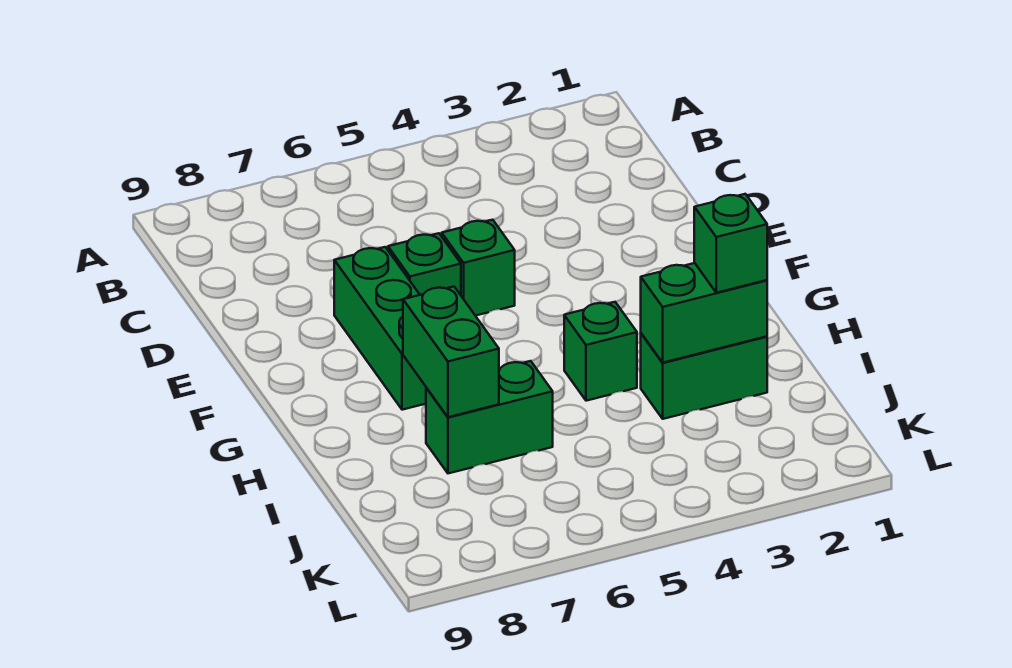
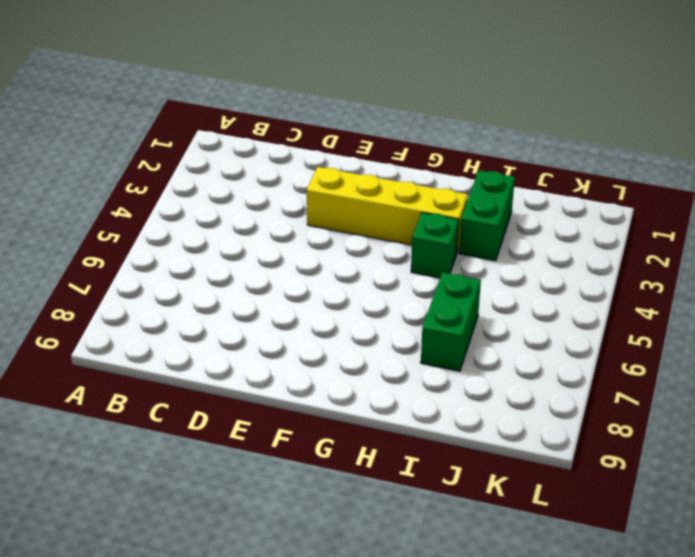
yellow brick E3:H3 level 1 -> none
none -> green brick E5 level 1
none -> green brick E6 level 1

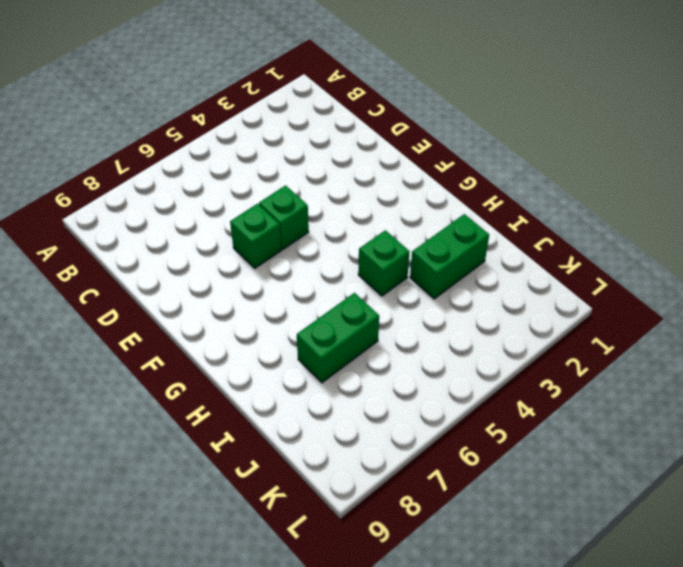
none -> green brick E7:G7 level 1
none -> green brick H7:I7 level 2

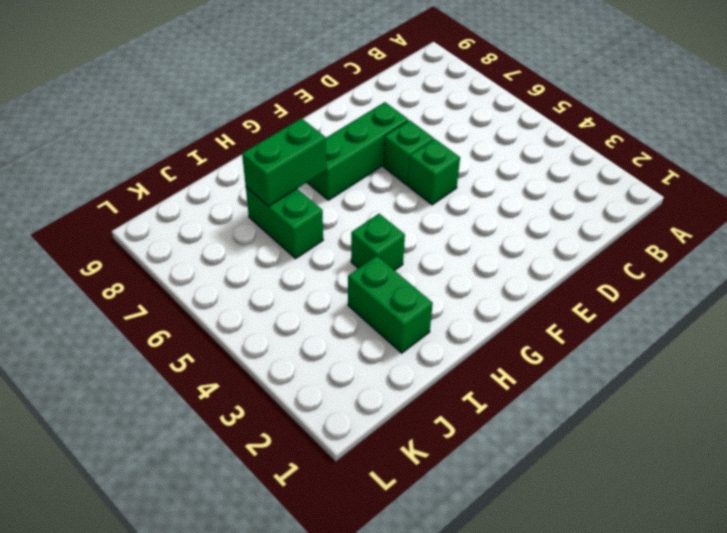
none -> green brick I2:I3 level 2
none -> green brick I2 level 3

